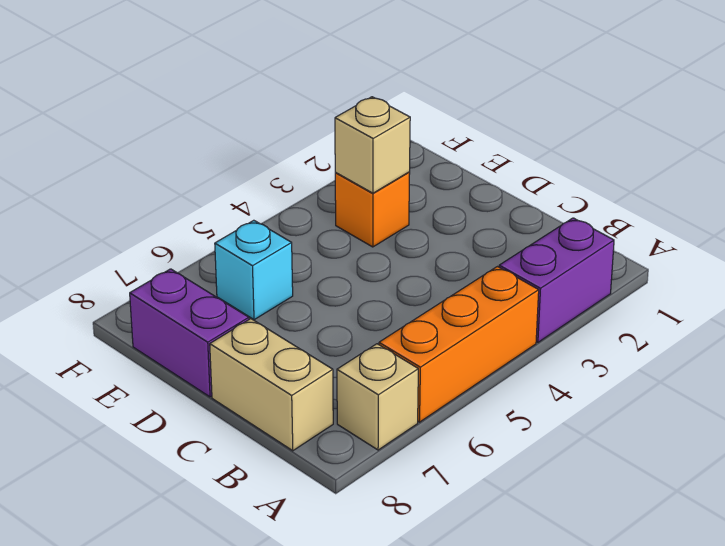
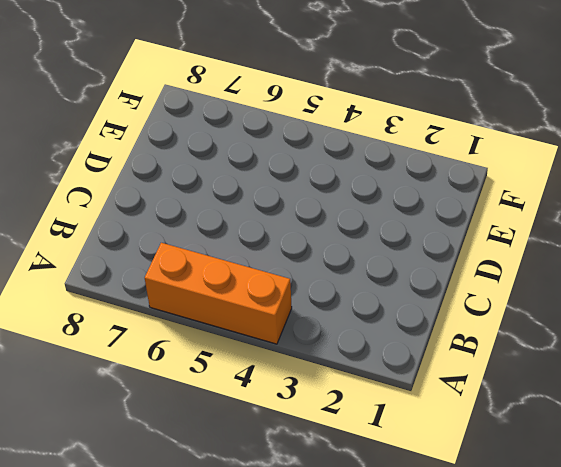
none -> purple brick A2:A3 level 1
none -> tan brick A7 level 1

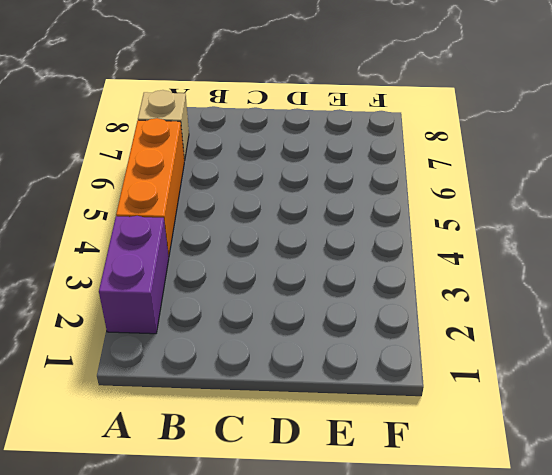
none -> tan brick B8:C8 level 1
none -> purple brick D8:E8 level 1

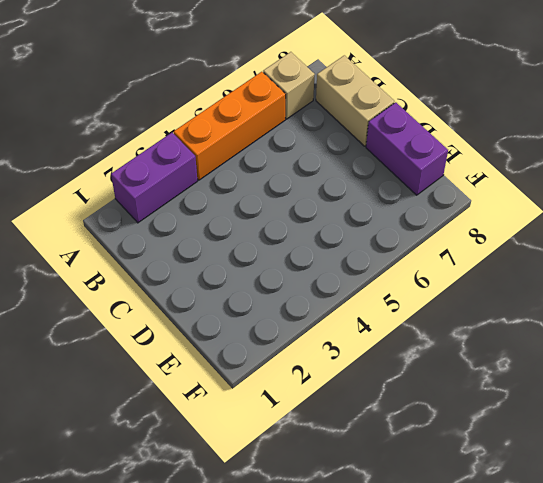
none -> orange brick E3 level 1
none -> cyan brick E6 level 1

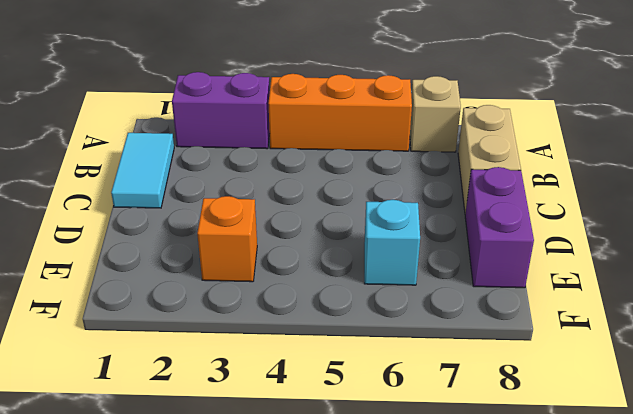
cyan tile B1:C1 level 1 -> none
none -> tan brick E3 level 2

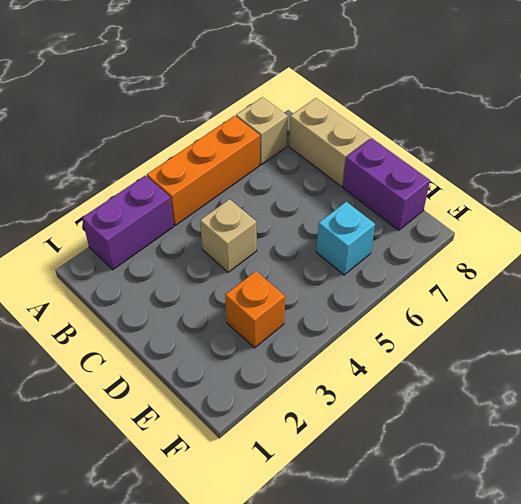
tan brick C4 level 1 -> tan brick E3 level 2

